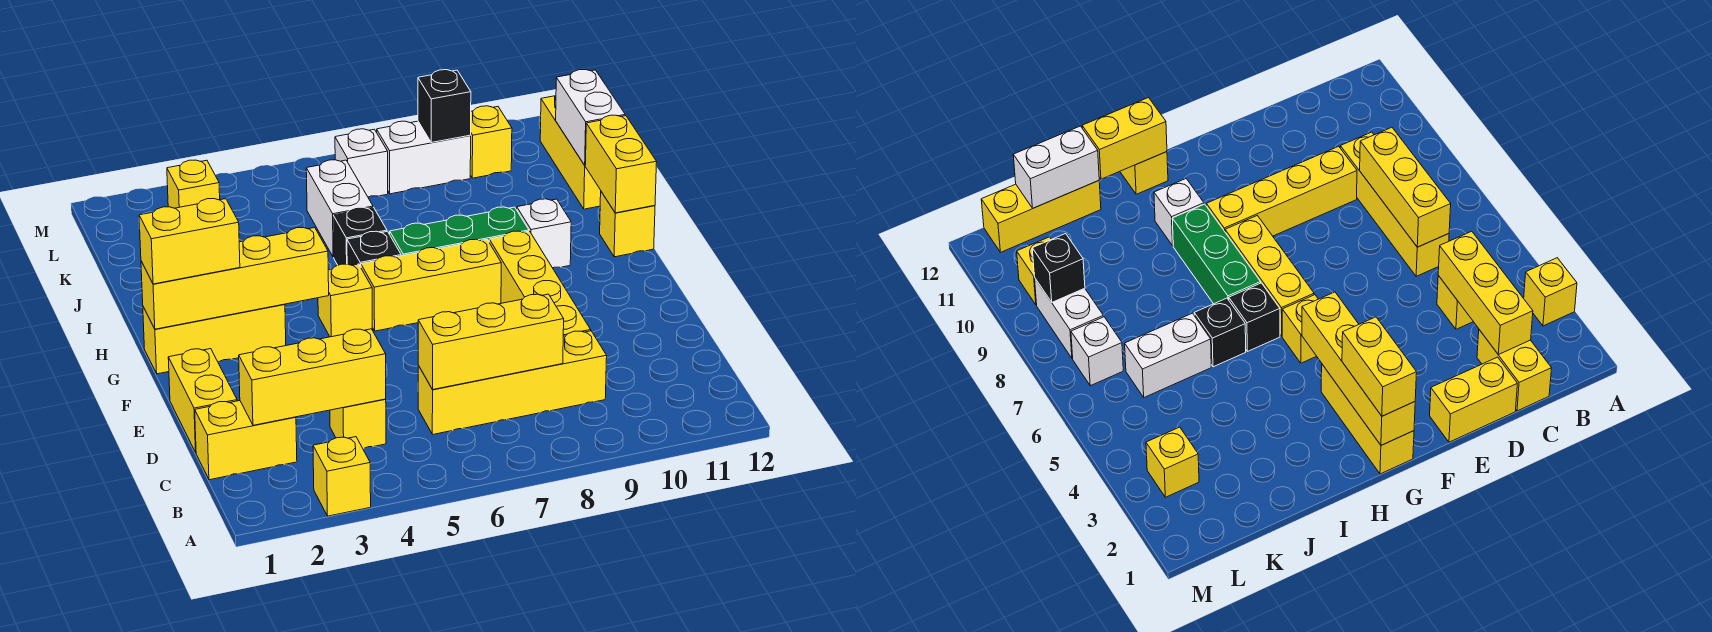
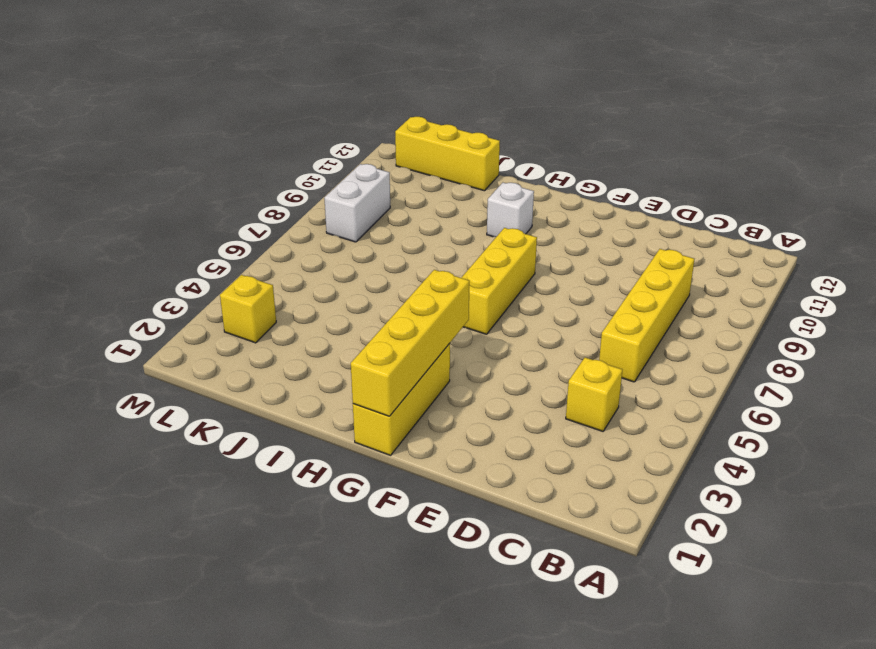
none -> yellow brick A3 level 1
none -> yellow brick C1:C2 level 1
none -> yellow brick D1:E1 level 1

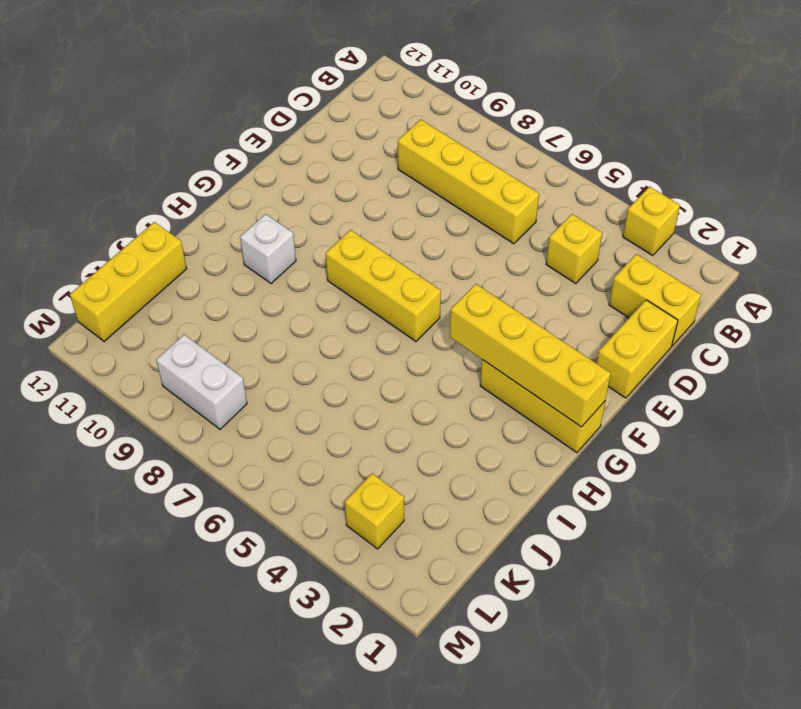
none -> yellow brick D9:G9 level 1
none -> yellow brick G5 level 1
none -> black brick H6 level 1

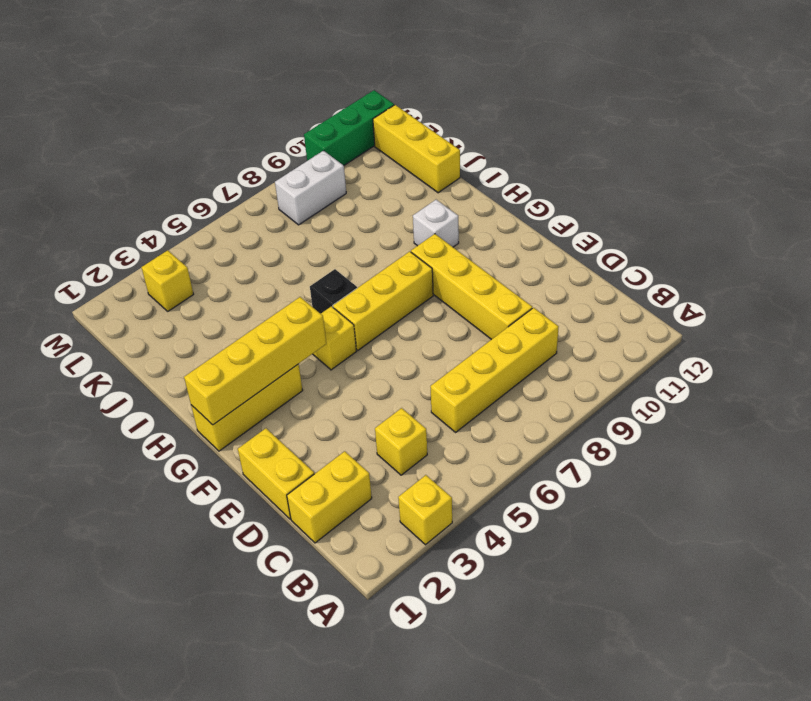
green brick M10:M12 level 1 -> green brick H7:H9 level 1
none -> yellow brick H12 level 1
none -> black brick I6 level 1
none -> white brick J6:K6 level 1

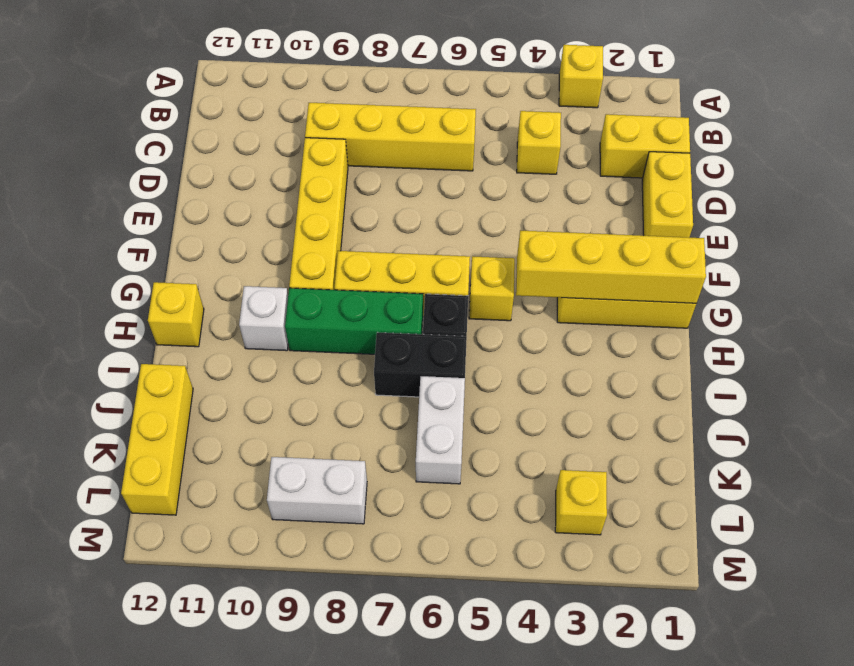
black brick I6:I7 level 1 -> black brick I6 level 1
none -> white brick L7 level 1
none -> yellow brick L10 level 1
none -> yellow brick C2:C4 level 2

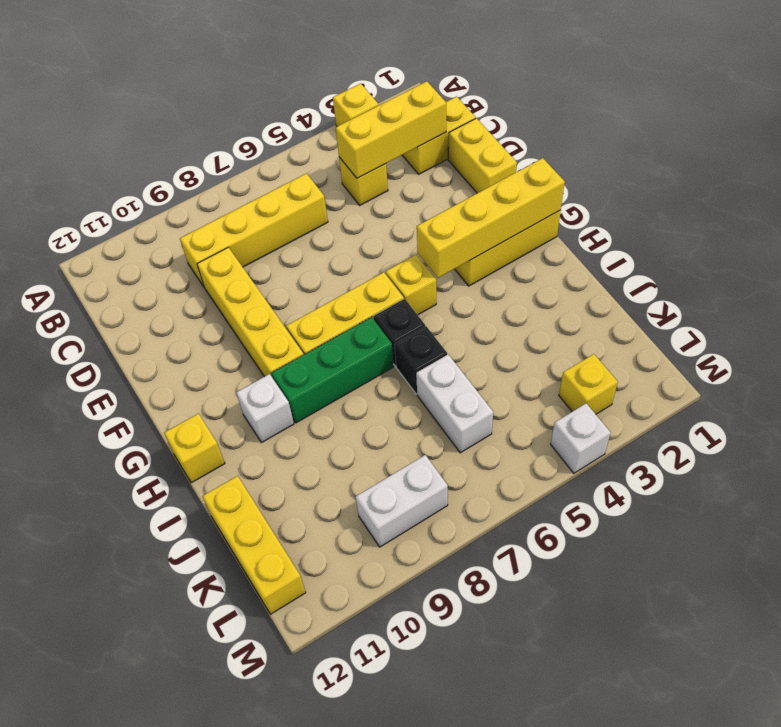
white brick M4 level 1 -> white brick L7 level 1
none -> yellow brick L10 level 1
none -> yellow brick C6:C8 level 2
none -> yellow brick H12:I12 level 2

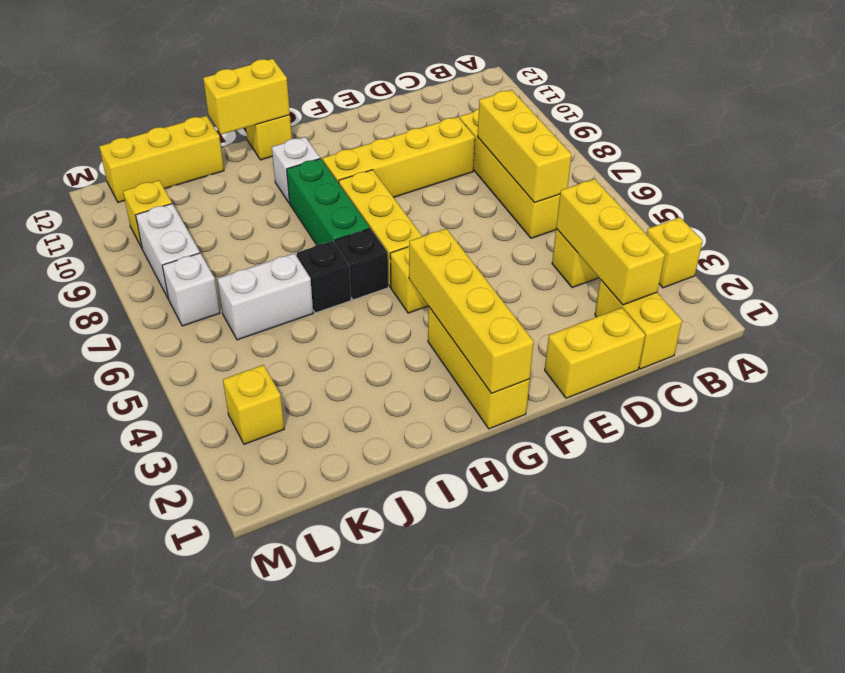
none -> white brick J12:K12 level 2
none -> black brick L9 level 2
none -> yellow brick G1:G2 level 3

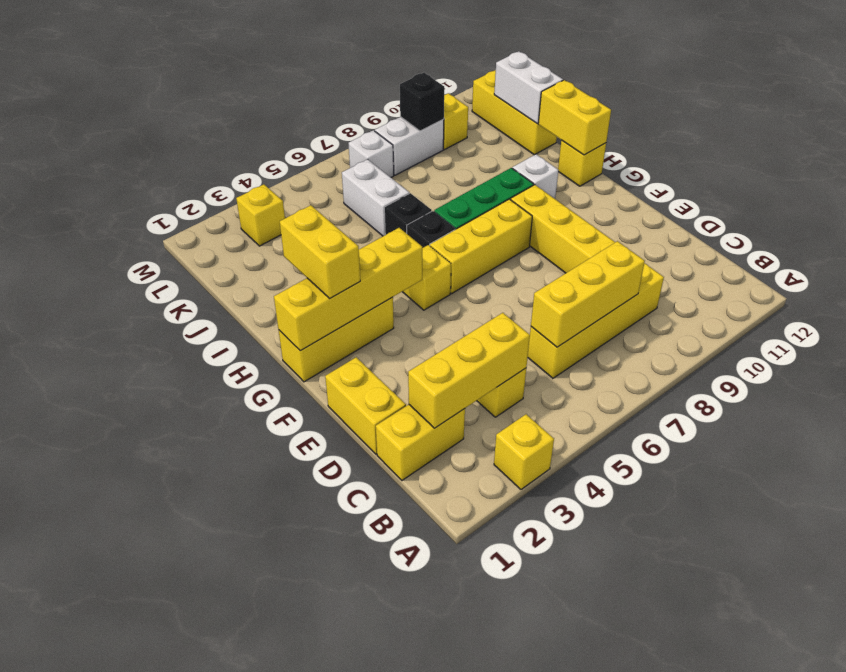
yellow brick G2:H2 level 3 -> yellow brick G1:G2 level 3

